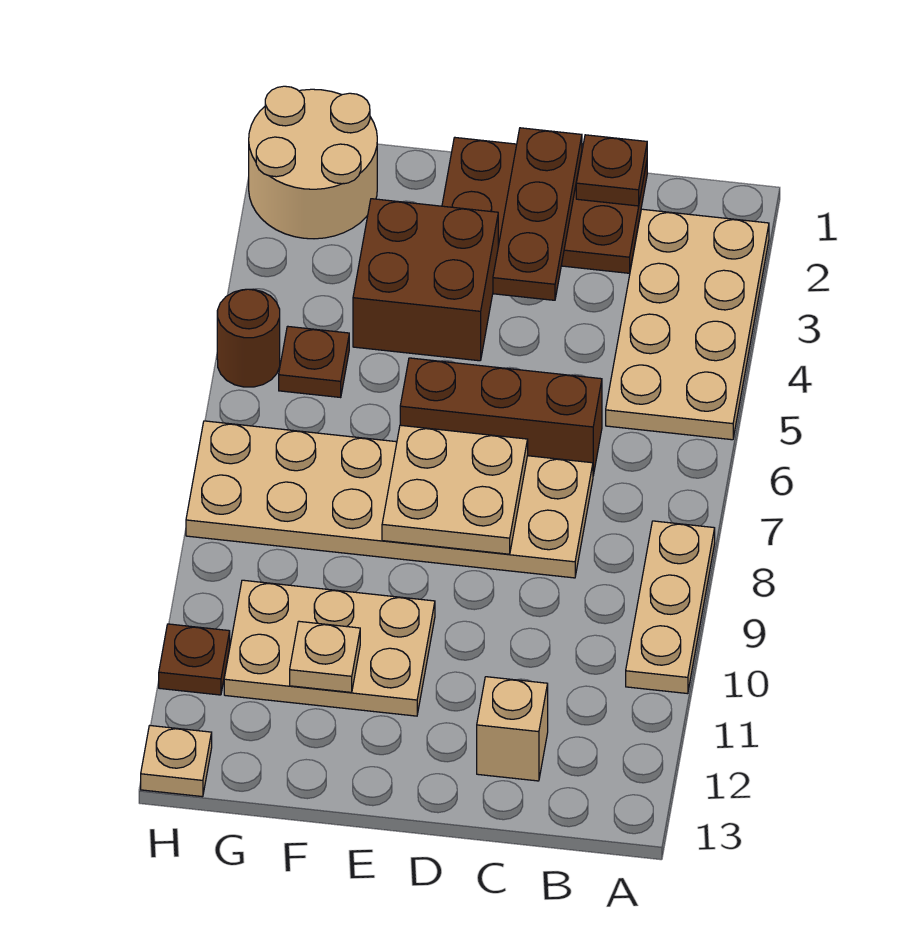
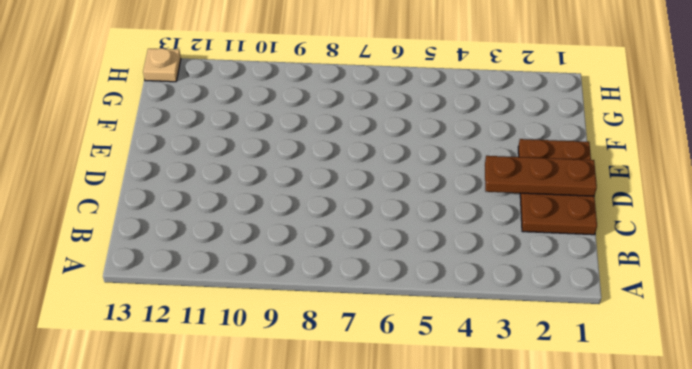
none -> tan plate A2:B5 level 1
none -> tan plate A8:A10 level 1
none -> brown brick C6:E6 level 1

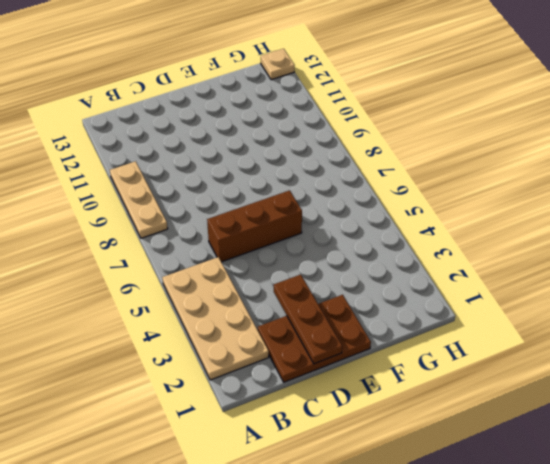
none -> tan plate C7:H8 level 1
none -> tan brick C12 level 1
none -> brown brick E3:F4 level 1

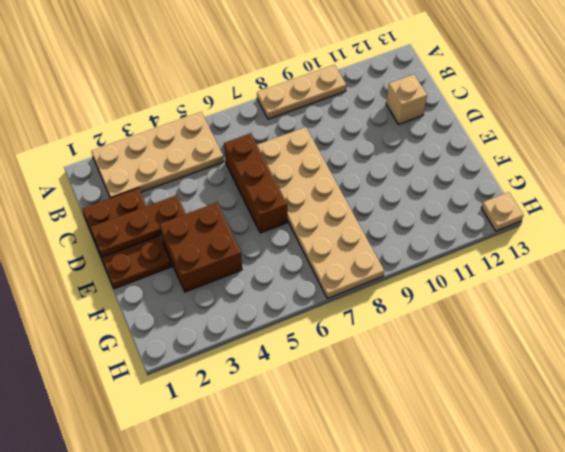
none -> tan plate E10:G11 level 1
none -> tan round brick G1:H2 level 1
none -> brown plate G5 level 1

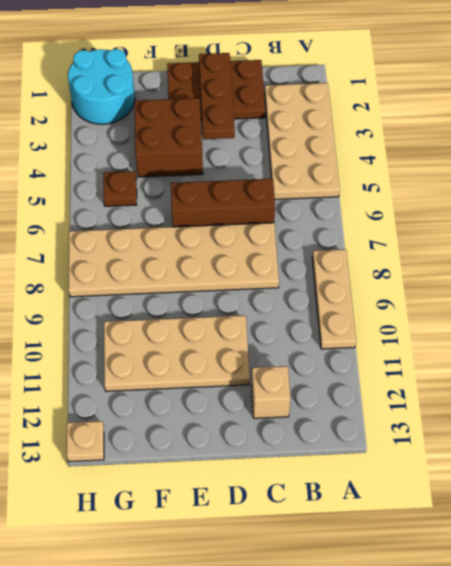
tan plate D10:G11 level 1 -> tan plate E10:G11 level 1
cyan round brick G1:H2 level 1 -> tan round brick G1:H2 level 1
none -> brown round brick H5 level 1
none -> brown plate H11 level 1
none -> brown plate C1 level 2

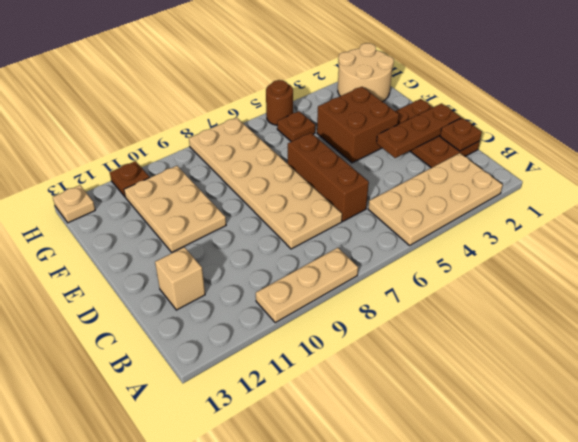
none -> tan plate D7:E8 level 2
none -> tan plate F11 level 2

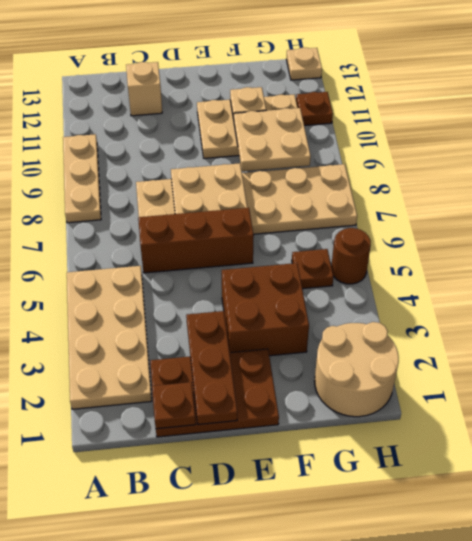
tan plate F9:G10 level 2 -> none

